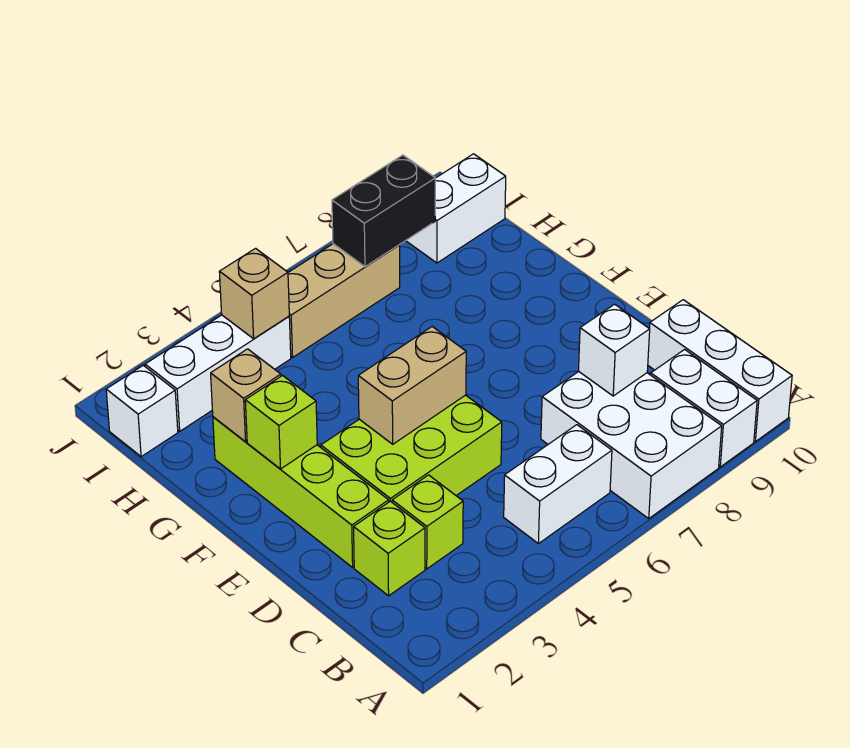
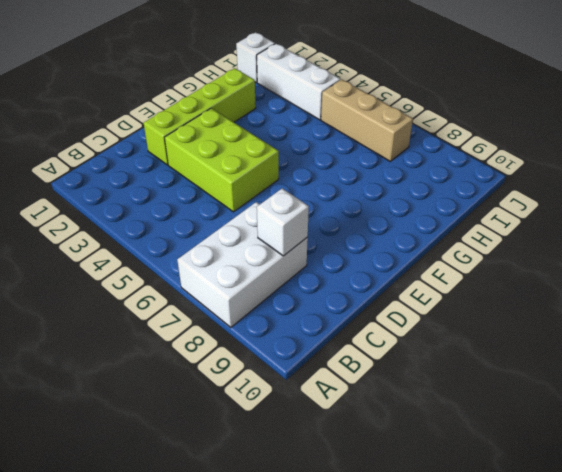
none -> white brick A9:B9 level 1
none -> white brick A10:C10 level 1
none -> white brick B5:B6 level 1

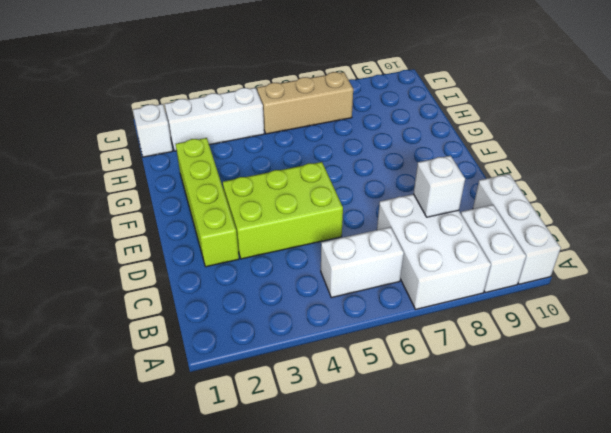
none -> lime brick C2 level 1
none -> lime brick C3 level 1
none -> white brick I9:I10 level 1

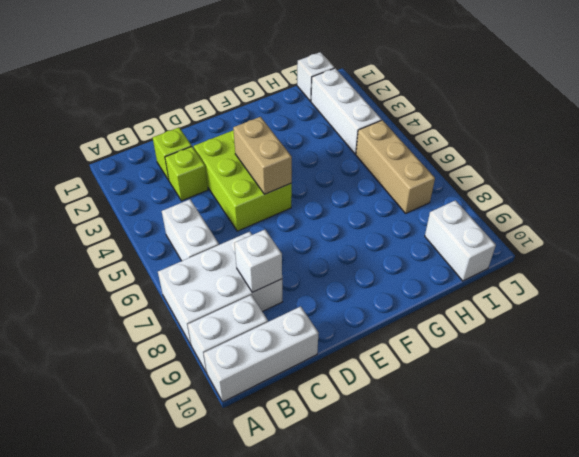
none -> lime brick D2:G2 level 1
none -> lime brick F2 level 2
none -> tan brick G2 level 2

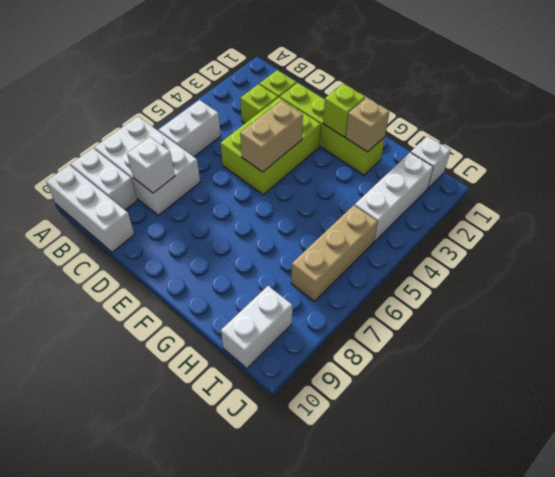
none -> tan brick I4 level 2
none -> black brick I7:I8 level 2

